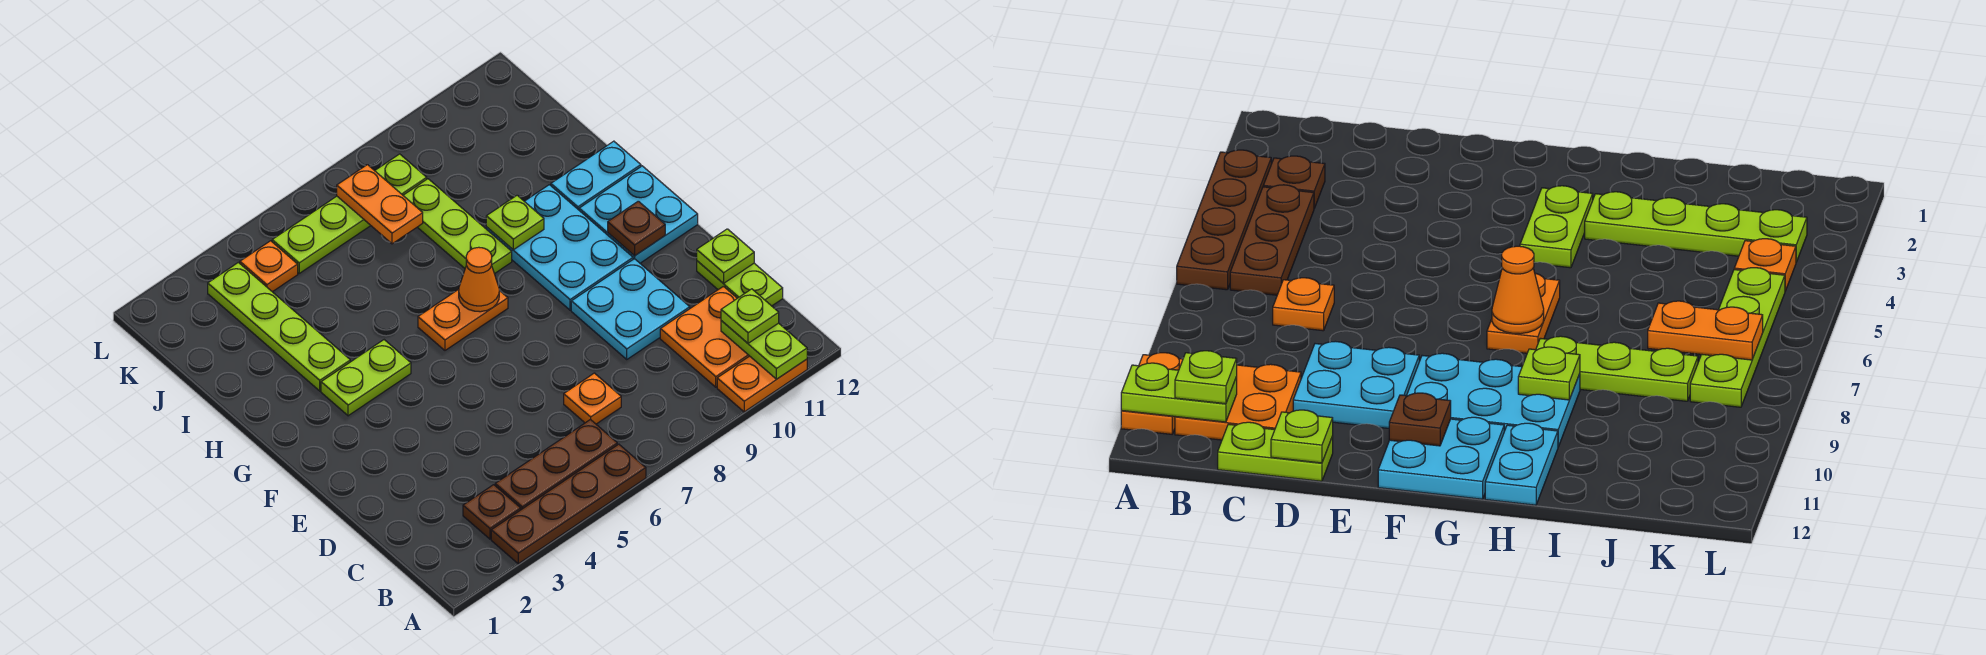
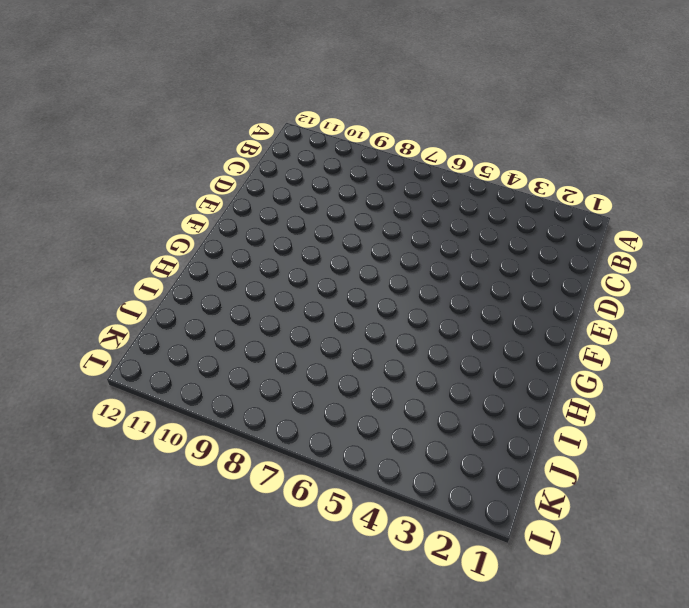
none -> brown plate A3:A6 level 1
none -> orange plate A10:A11 level 1
none -> brown plate B3 level 1

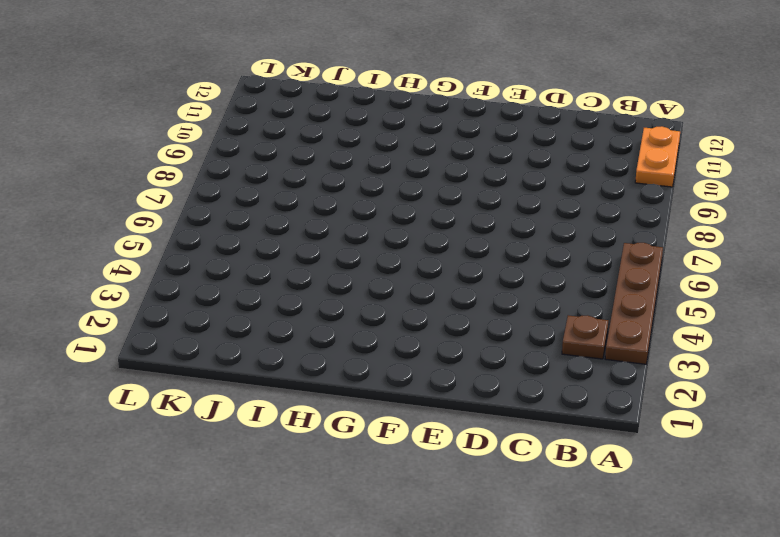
none -> brown plate B4:B6 level 1
none -> orange plate B10:C11 level 1
none -> orange plate C7 level 1

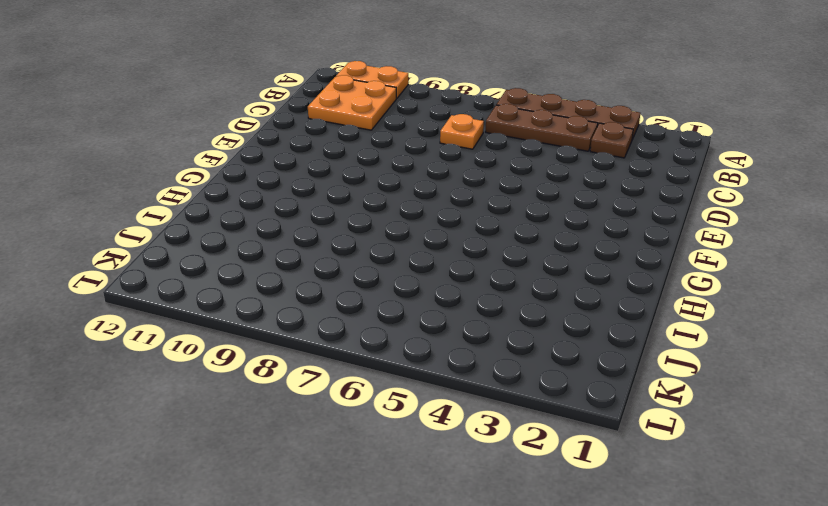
none -> lime plate C12:D12 level 1
none -> cyan plate D9:E10 level 1
none -> cyan plate F9:H10 level 1

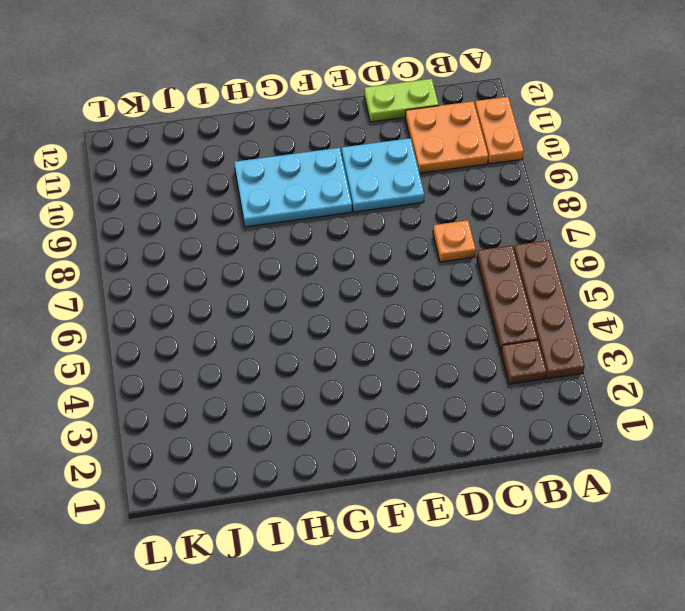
none -> cyan plate F11:G12 level 1
none -> lime plate G3:G4 level 1
none -> orange plate G6:G7 level 1

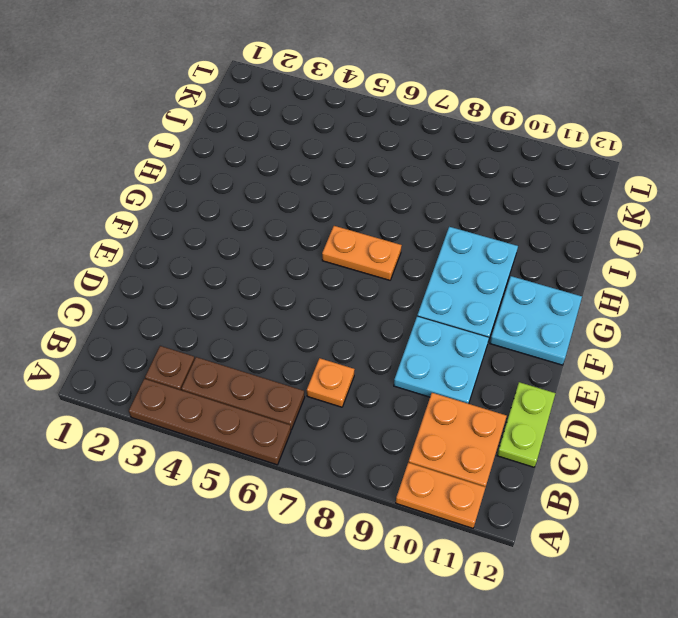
none -> lime plate G3:G4 level 1
none -> lime plate H3:K3 level 1
none -> lime plate H8:J8 level 1

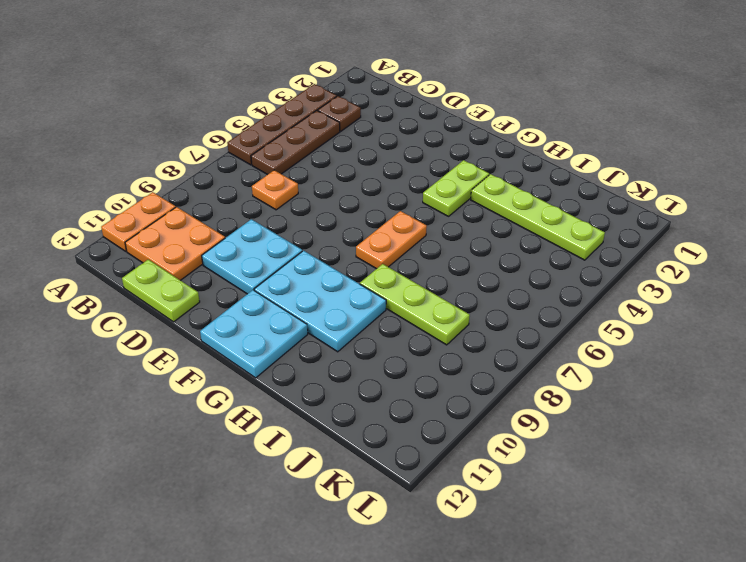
none -> cyan plate H11:H12 level 1
none -> orange plate K4 level 1
none -> lime plate K5:K8 level 1

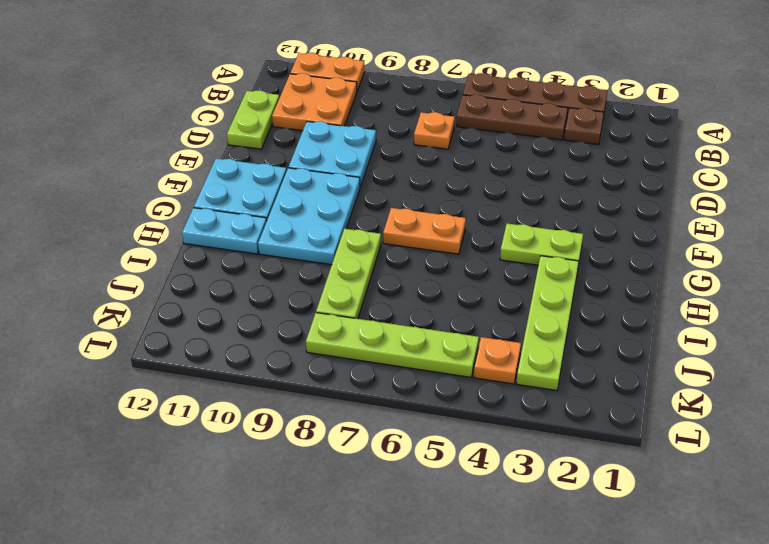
none -> lime plate A11:B11 level 2
none -> lime plate D12 level 2
none -> brown plate F11 level 2

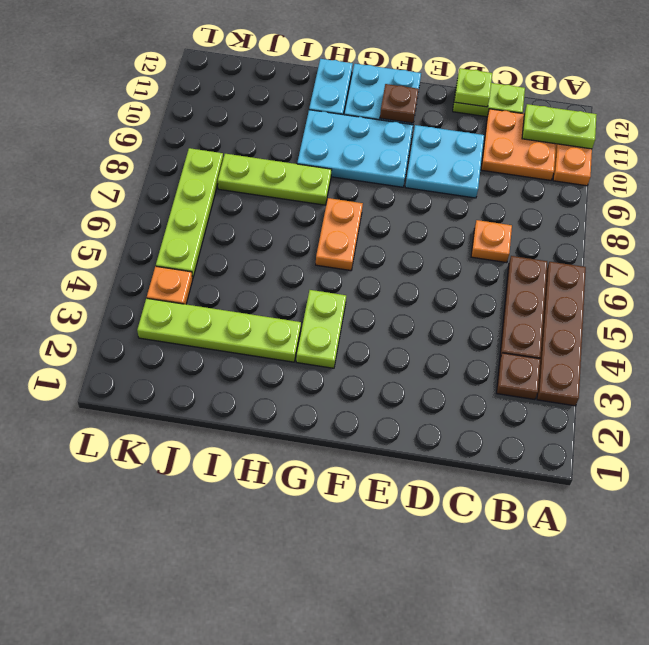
none -> orange cone G7 level 2
none -> lime plate H9 level 2
none -> orange plate J7:K7 level 2

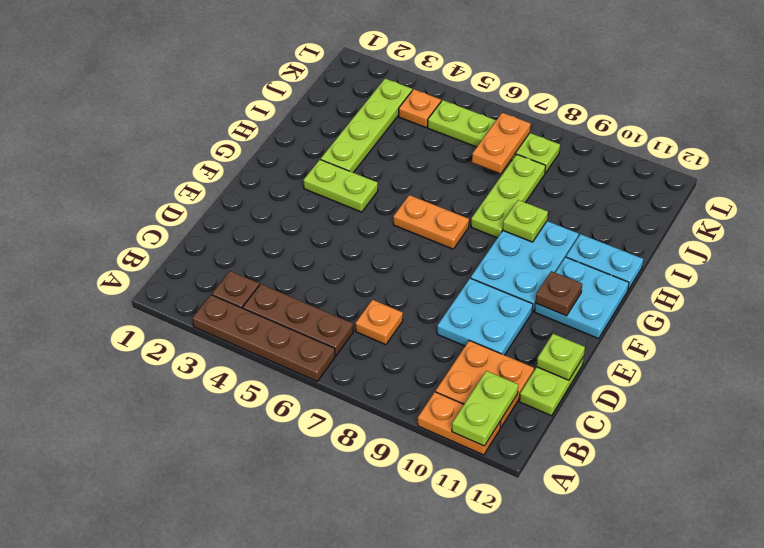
none -> orange cone G7 level 2
none -> lime plate B11 level 3

